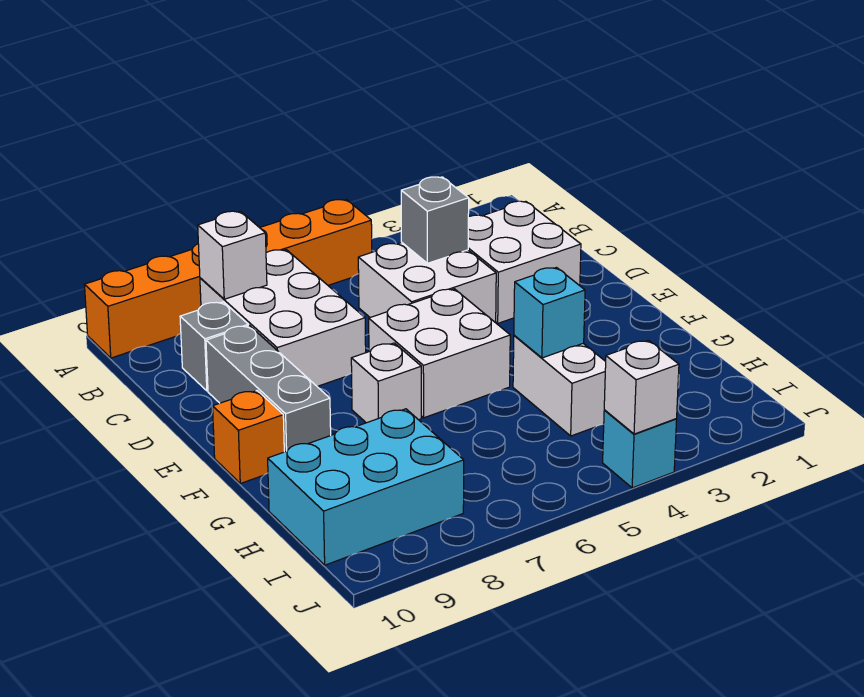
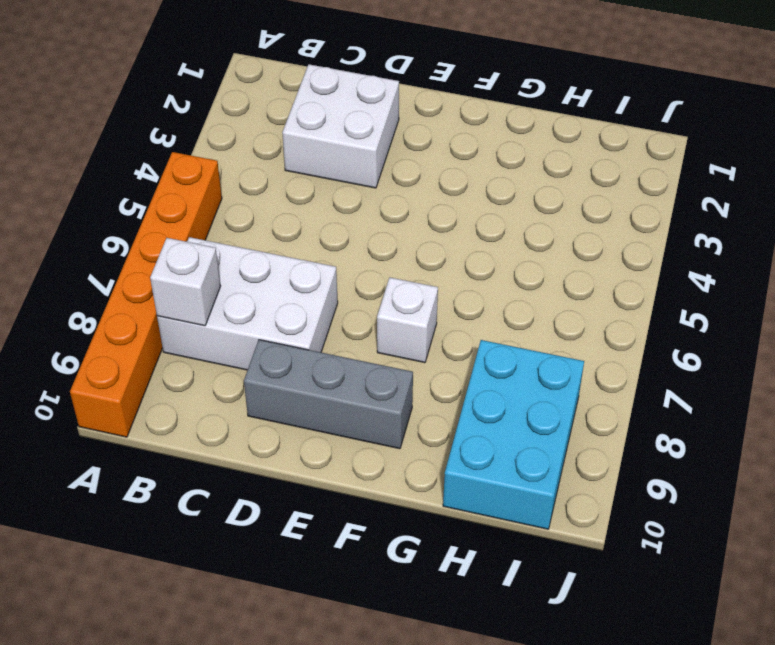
none -> white brick C4:D5 level 1
none -> grey brick C9 level 1
none -> white brick E5:F6 level 1

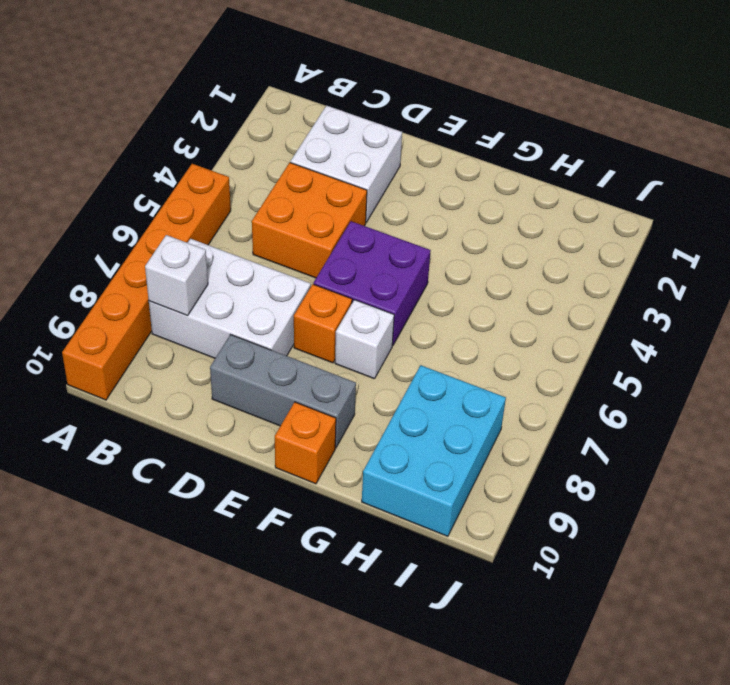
orange brick C4:D5 level 1 -> white brick C4:D5 level 1
purple brick E5:F6 level 1 -> white brick E5:F6 level 1
orange brick E7 level 1 -> none
none -> grey brick C9 level 1
none -> white brick G4:H4 level 1
none -> cyan brick J4 level 1

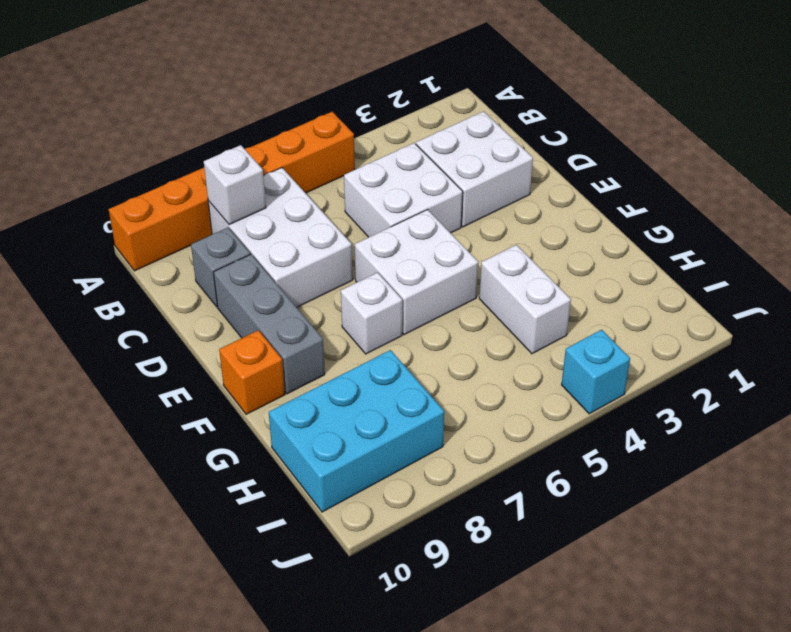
none -> grey brick C4 level 2
none -> cyan brick G4 level 2
none -> white brick J4 level 2

